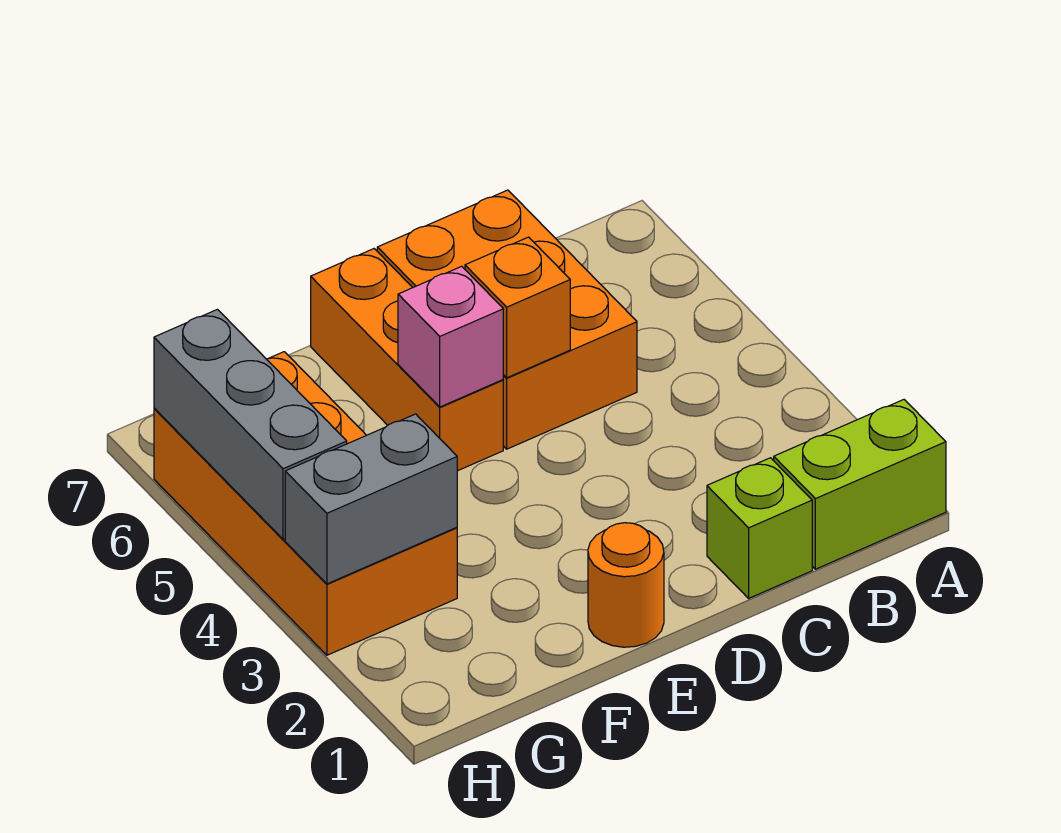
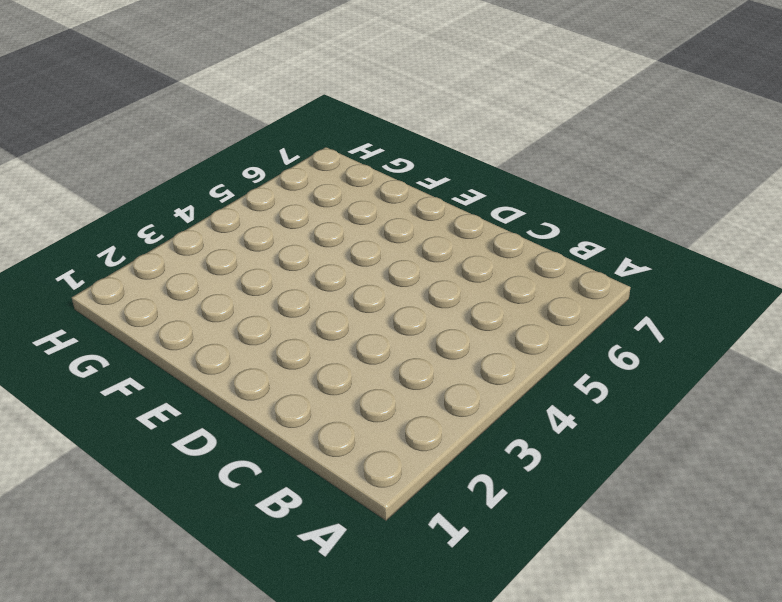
none -> lime brick A1:B1 level 1
none -> lime brick C1 level 1

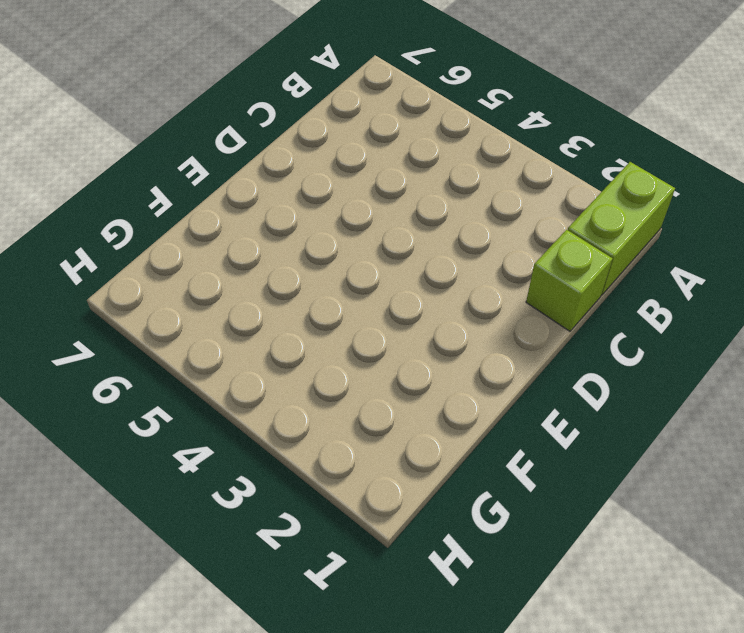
none -> orange brick C5:D7 level 1
none -> orange round brick E1 level 1

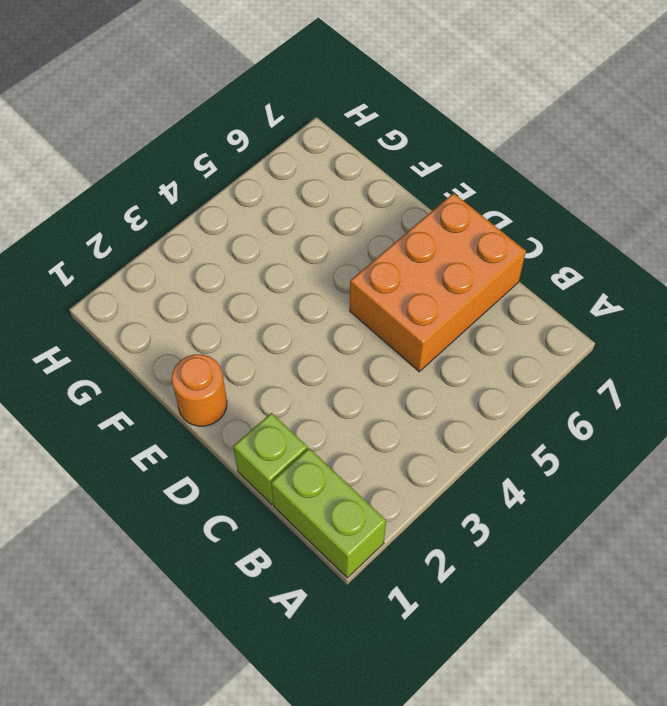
none -> orange brick E5:E7 level 1
none -> orange brick G3:H6 level 1

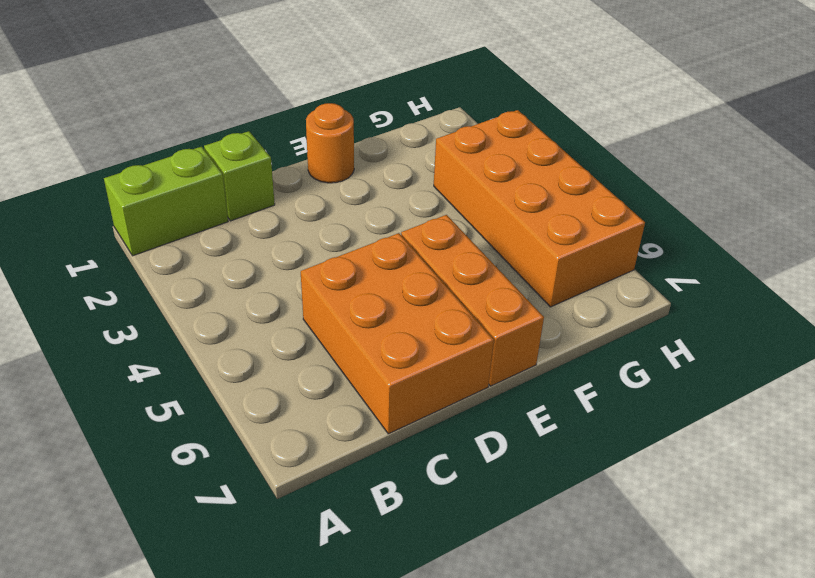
none -> orange brick D5 level 2
none -> pink brick E5 level 2

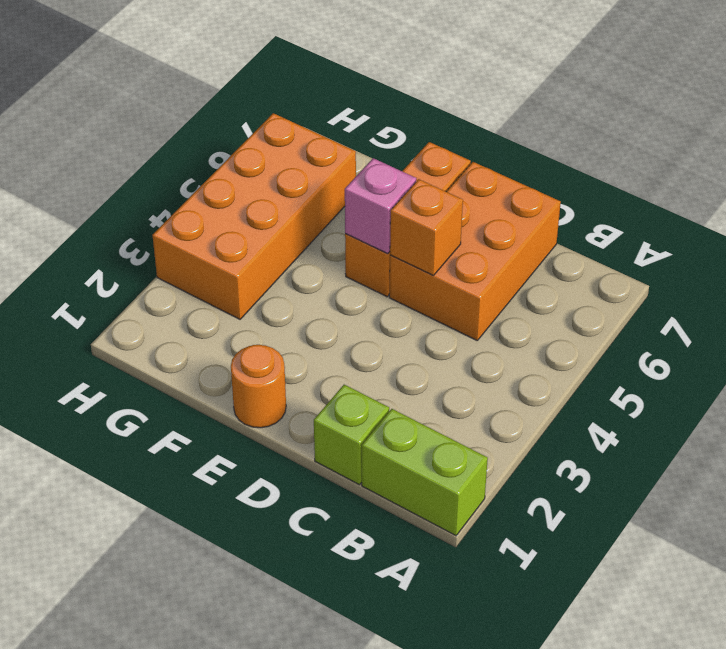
none -> grey brick G3:H3 level 2
none -> grey brick H4:H6 level 2

